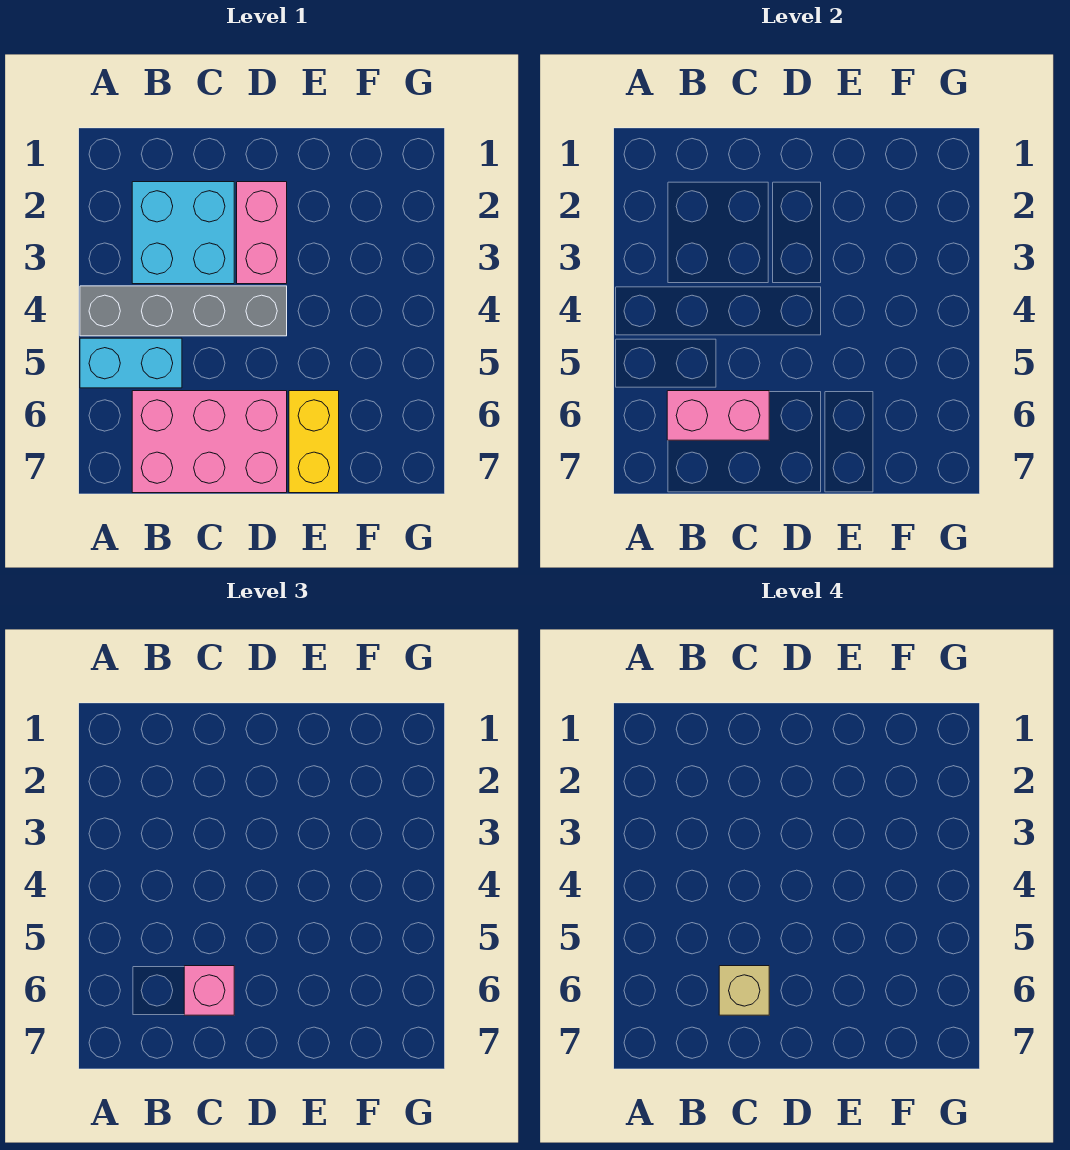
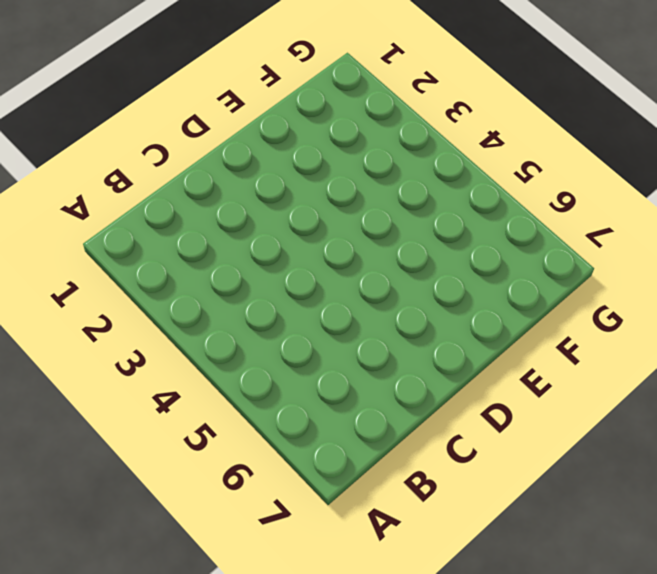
none -> grey brick A4:D4 level 1
none -> cyan brick A5:B5 level 1

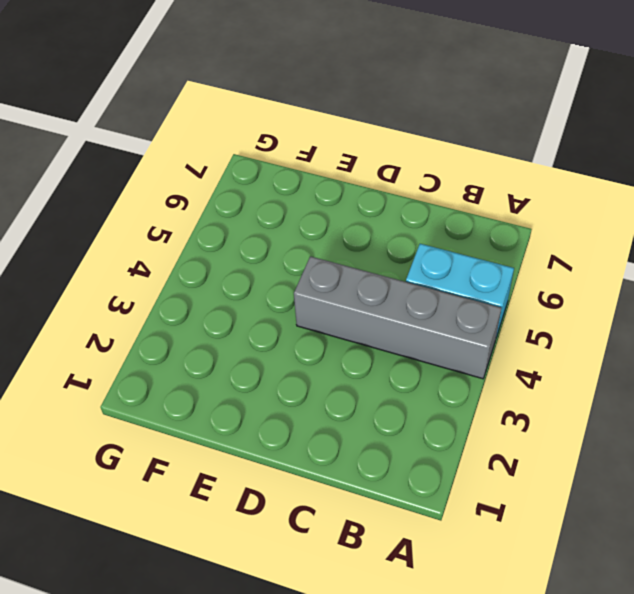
none -> cyan brick B2:C3 level 1
none -> pink brick B6:D7 level 1

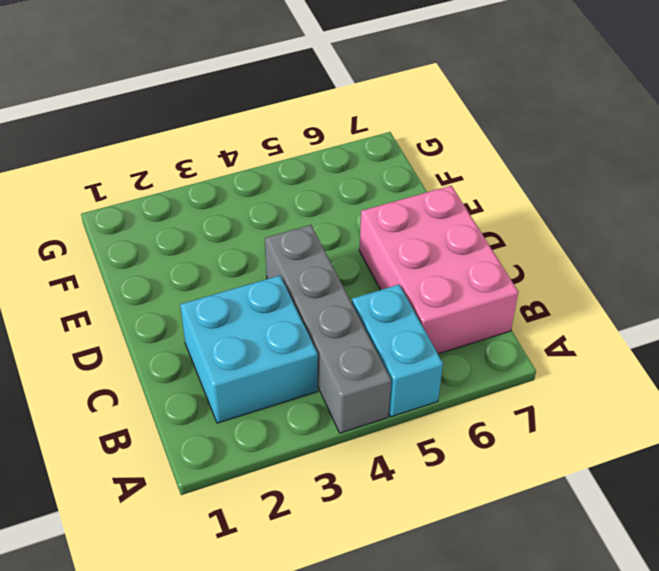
none -> pink brick D2:D3 level 1
none -> yellow brick E6:E7 level 1

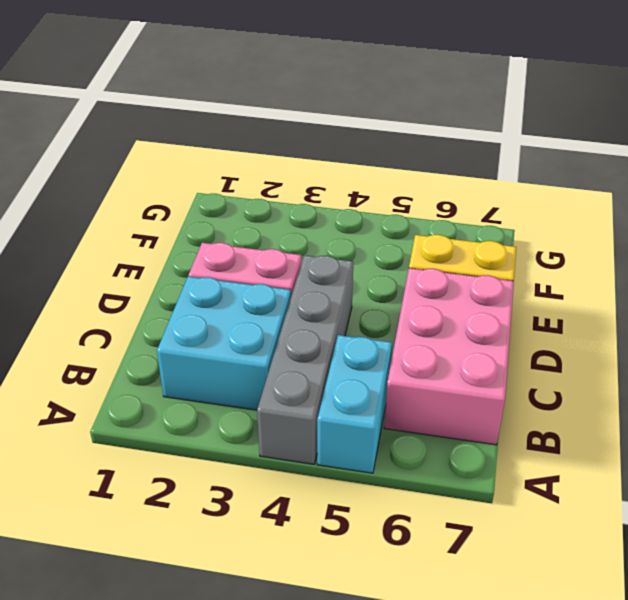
none -> pink brick B6:C6 level 2
none -> pink brick C6 level 3

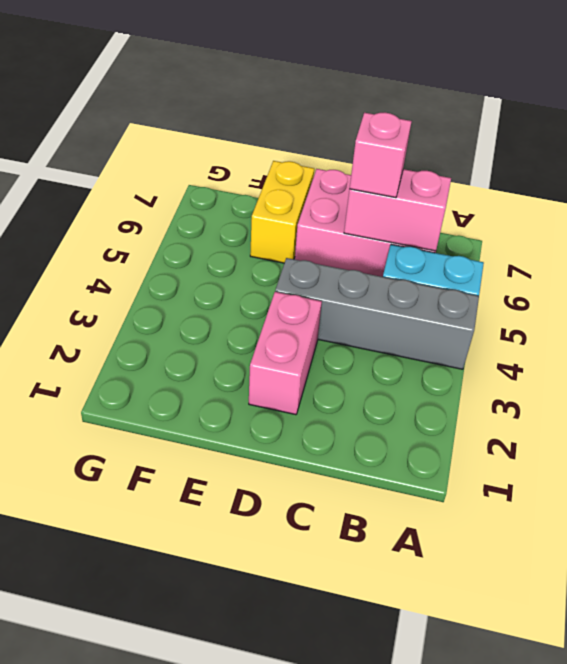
none -> cyan brick B2:C3 level 1
none -> tan brick C6 level 4

